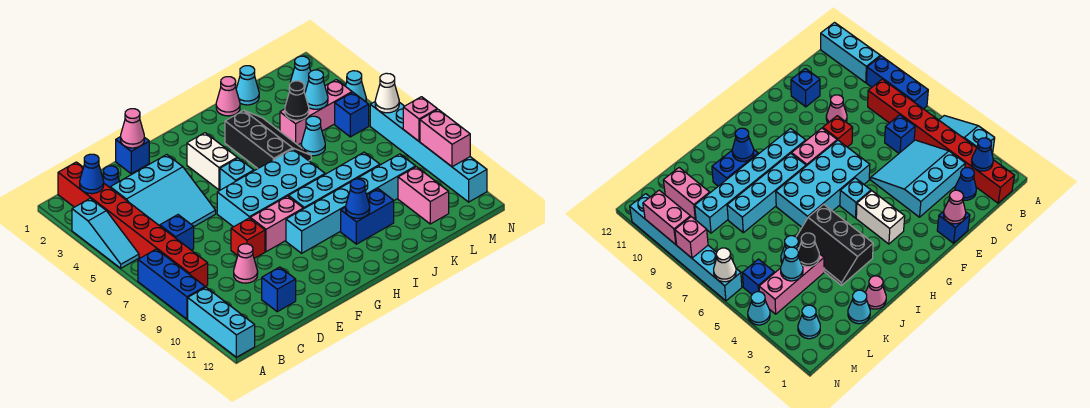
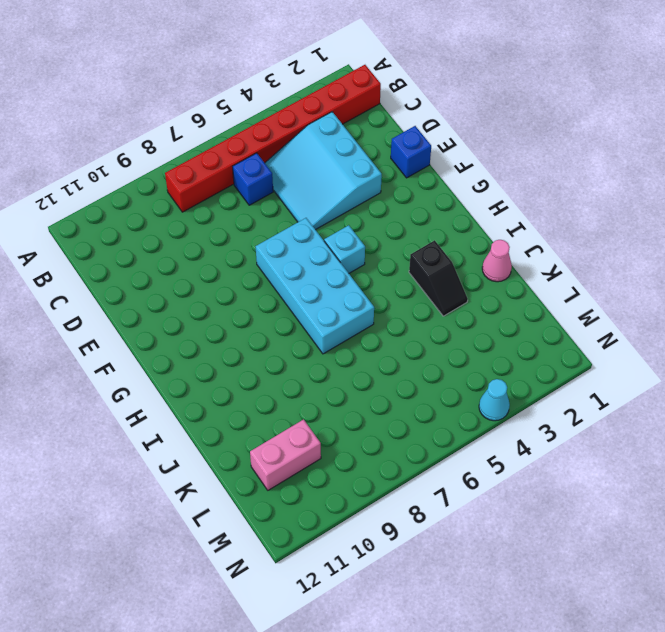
black slope I3:J3 level 1 top I -> black slope I3:J5 level 1 top I
none -> cyan slope A3:A5 level 1 top 3
none -> blue brick A7:A9 level 1
none -> cyan brick A10:A12 level 1
none -> blue cone C2 level 1

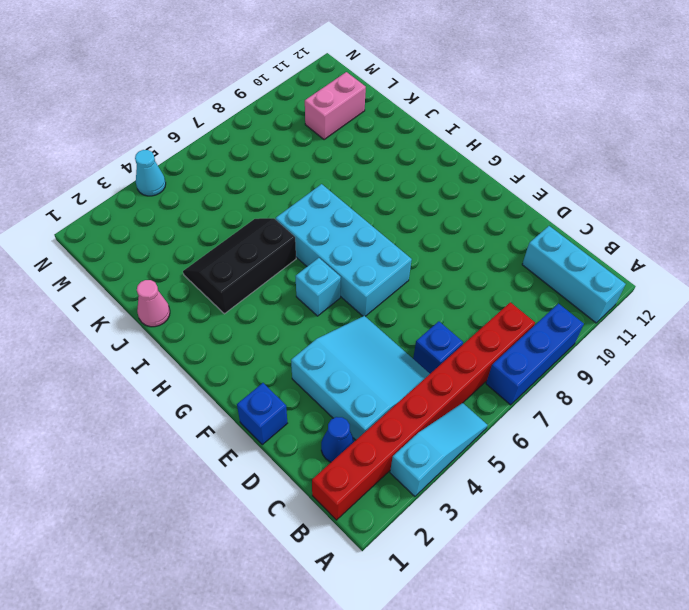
cyan brick A11:C11 level 1 -> cyan brick A10:A12 level 1
none -> pink cone D9 level 1
none -> blue brick D11 level 1
none -> red brick E8 level 1
none -> pink brick F8:G8 level 1

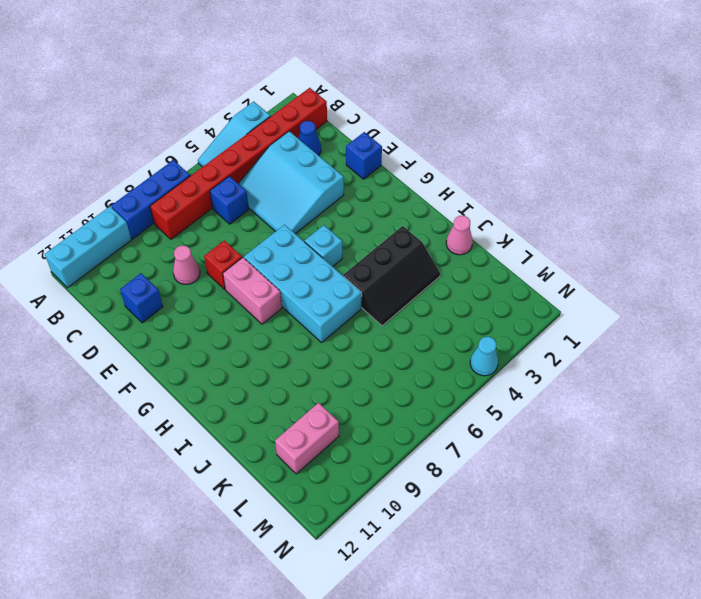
none -> white brick G3:G4 level 1
none -> cyan brick G9:L9 level 1
none -> cyan brick H8:K8 level 1
none -> blue brick I10:J10 level 1

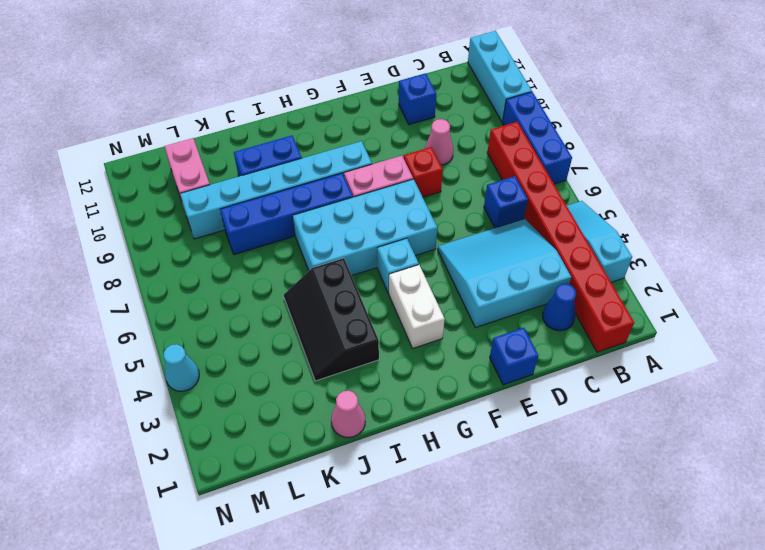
blue brick H8:K8 level 1 -> cyan brick H8:K8 level 1
none -> cyan cone K1 level 1
none -> pink brick K4:M4 level 1
none -> cyan cone K5 level 1
none -> cyan cone M2 level 1

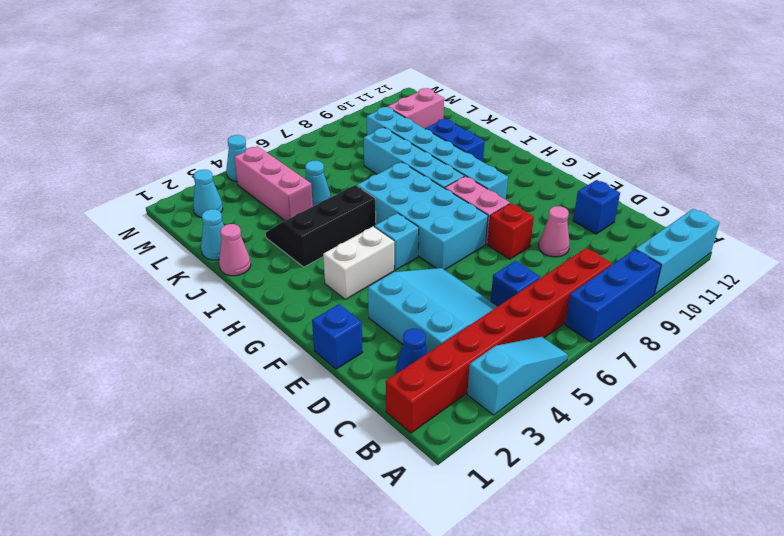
none -> blue brick M5 level 1
none -> cyan brick N6:N11 level 1
none -> blue cone B2 level 2
none -> pink cone E1 level 2

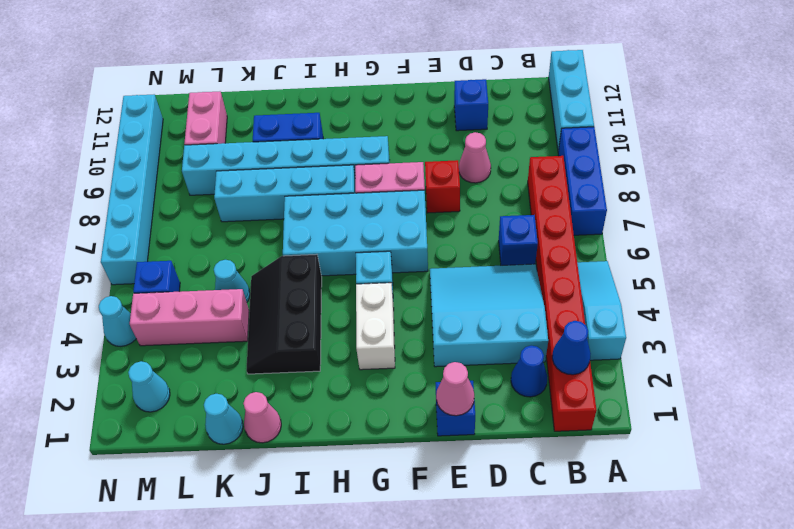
none -> blue cone I10 level 2
none -> black cone K4 level 2
none -> cyan cone L4 level 2
none -> white cone N6 level 2

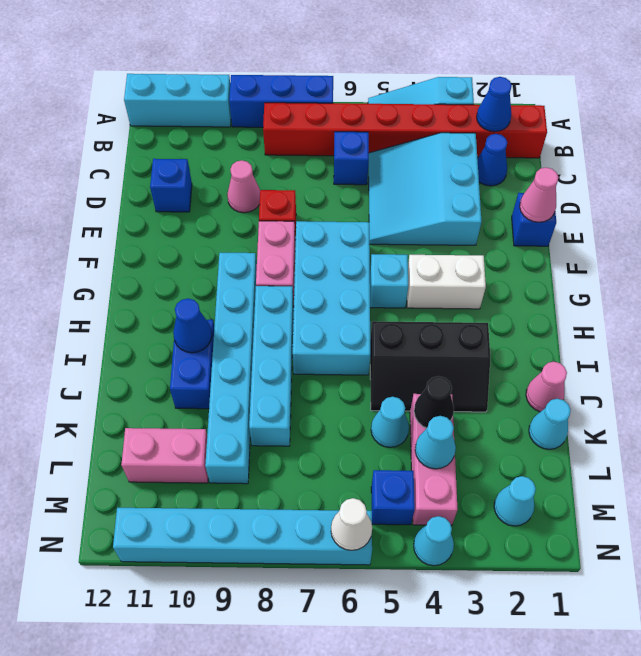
none -> pink brick N8 level 2
none -> pink brick N9:N10 level 2

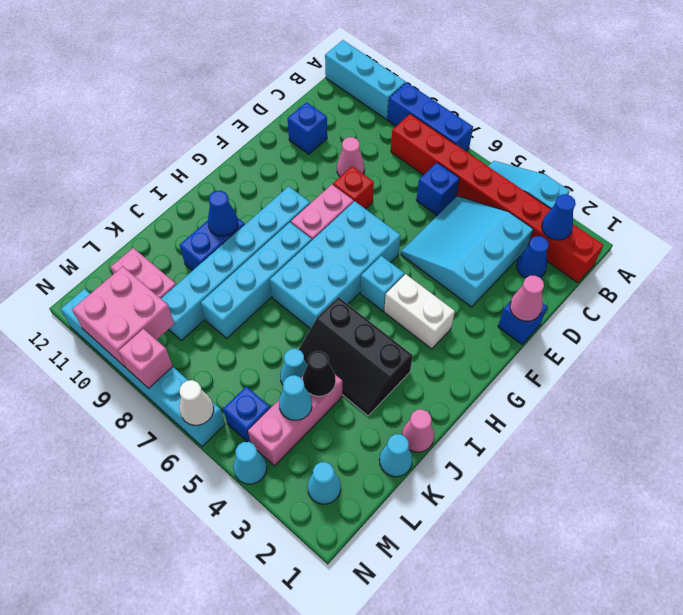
pink brick M9:N10 level 2 -> pink brick N9:N10 level 2

